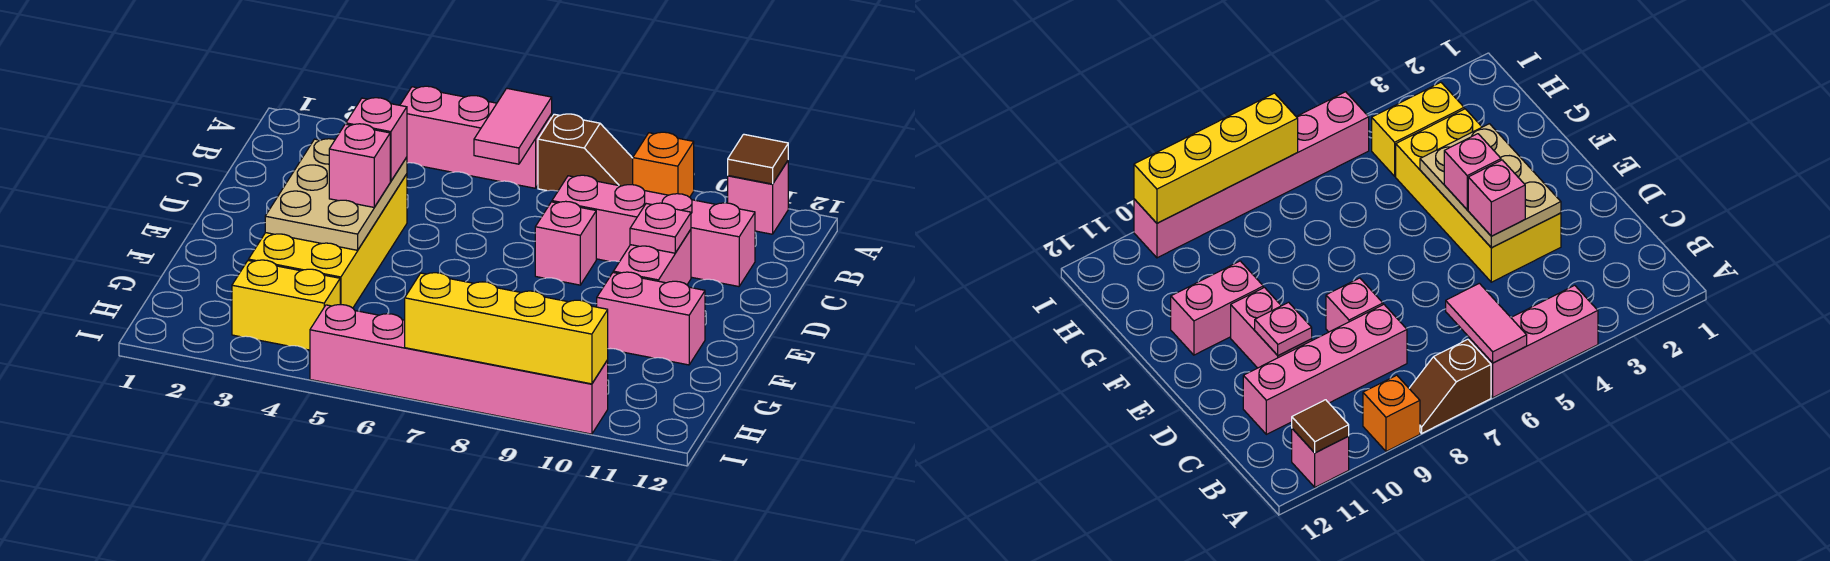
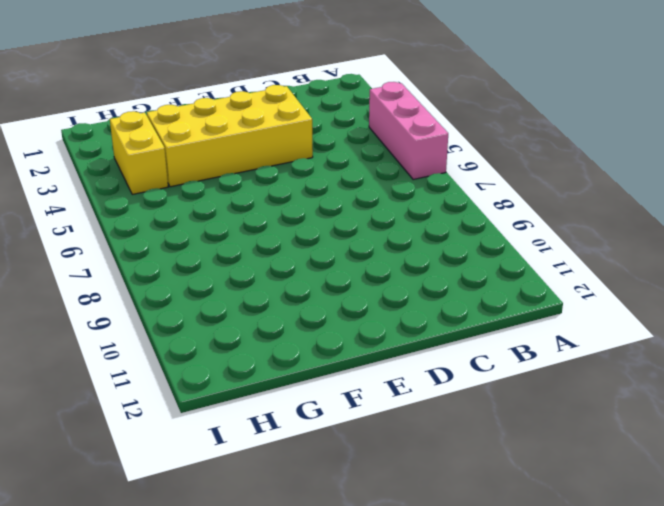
none -> brown slope A7:A8 level 1 top 7
none -> orange brick A9 level 1
none -> pink brick A11 level 1

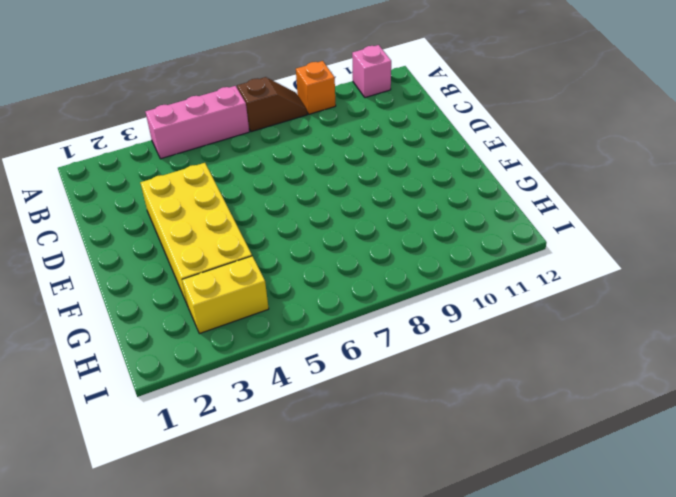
none -> pink brick C8:C11 level 1
none -> pink brick D8 level 1
none -> pink brick D10:E10 level 1

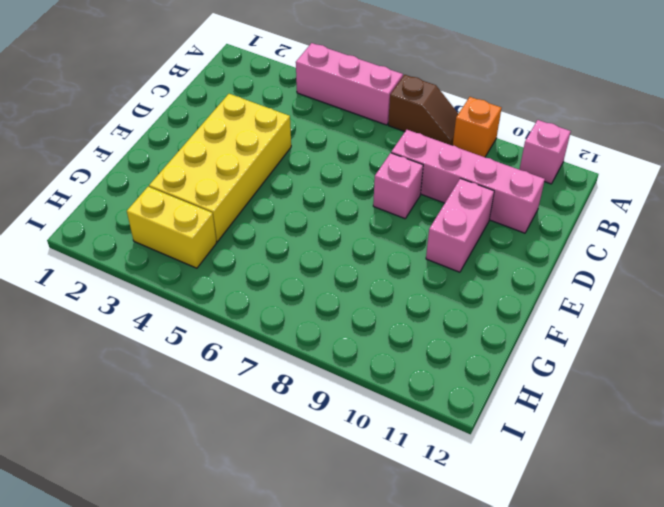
none -> pink brick F10:F11 level 1
none -> pink brick I5:I10 level 1
none -> pink tile A6:B6 level 2

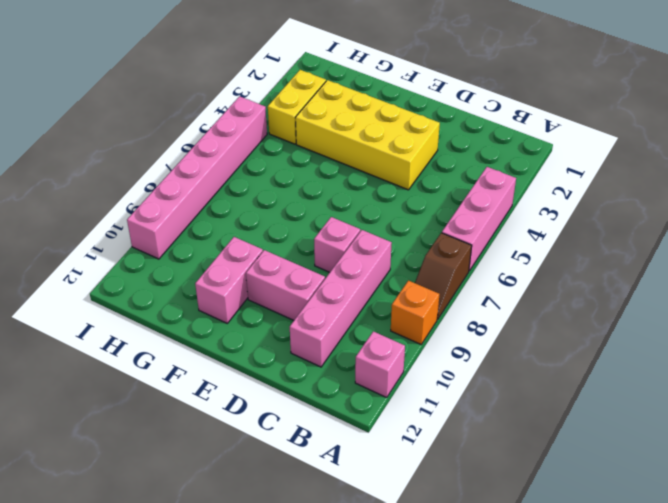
none -> pink tile A6:B6 level 2
none -> brown tile A11 level 2
none -> tan plate D3:F4 level 2

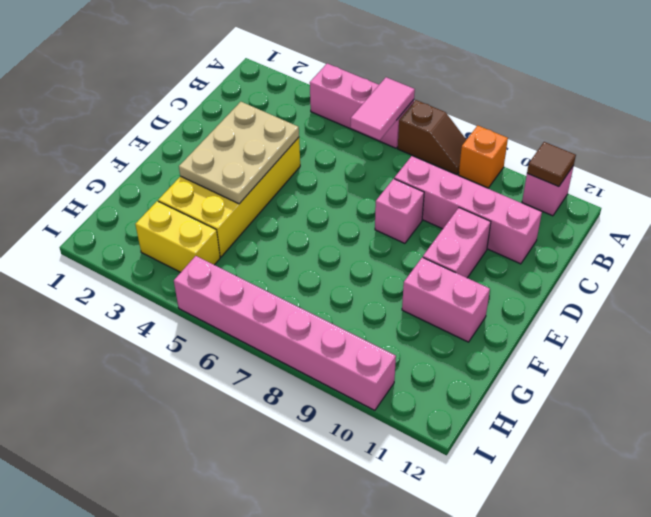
none -> pink plate D10 level 2
none -> yellow brick I7:I10 level 2
none -> pink brick D4 level 3

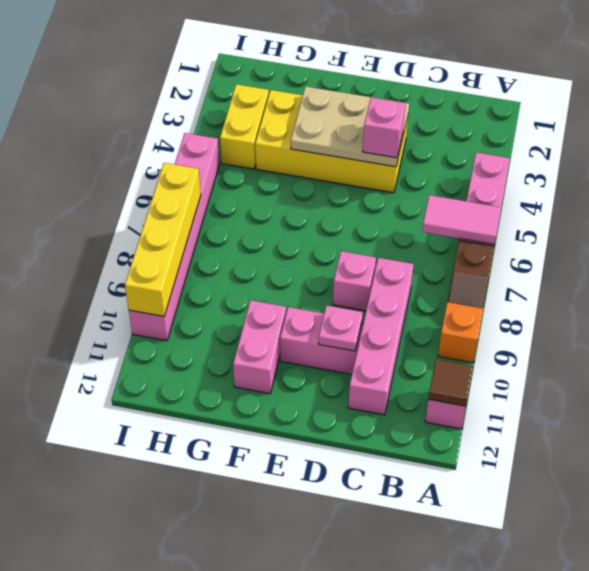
none -> pink brick E4 level 3

